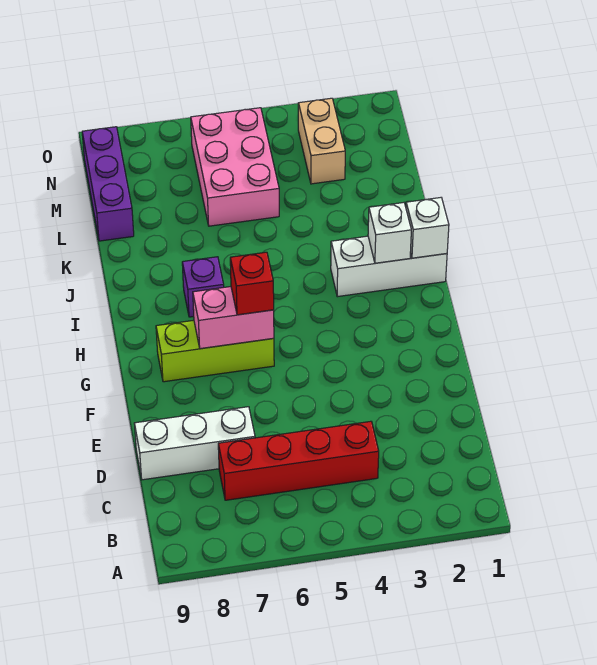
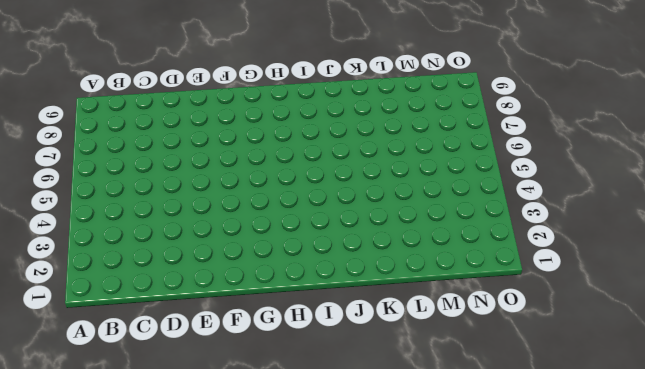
none -> red brick C4:C7 level 1
none -> white brick D7:D9 level 1
none -> lime brick G6:G8 level 1

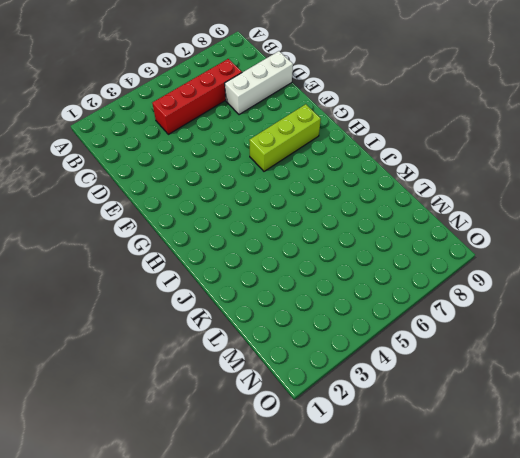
none -> white brick I1:I3 level 1
none -> purple brick I7 level 1
none -> pink brick L5:N6 level 1

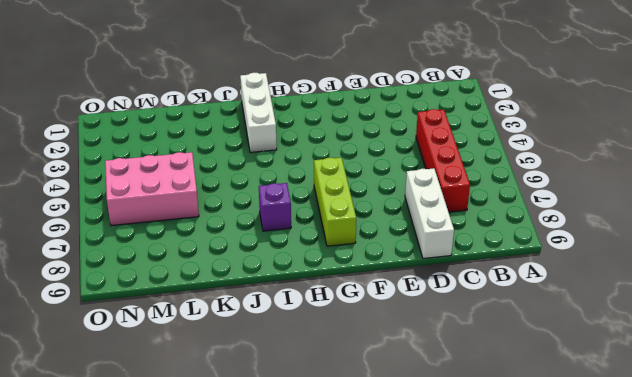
none -> purple brick L9:N9 level 1
none -> tan brick M3:N3 level 1
none -> pink brick G6:G7 level 2

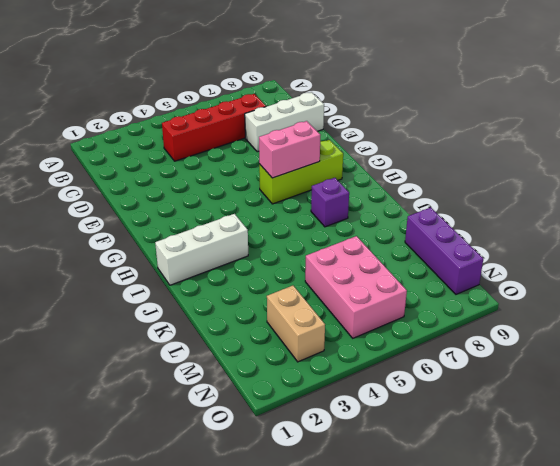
none -> white brick I1 level 2
none -> white brick I2 level 2
none -> red brick G6 level 3

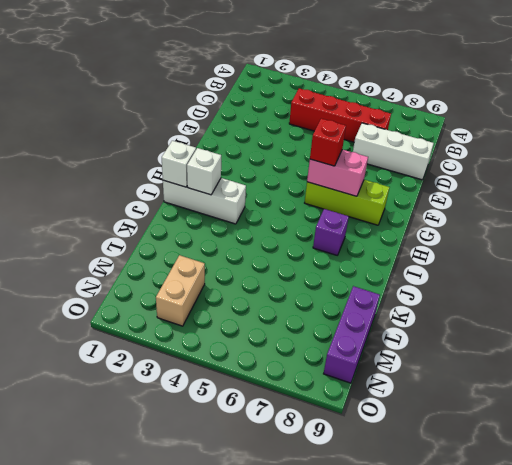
none -> pink brick L5:N6 level 1

